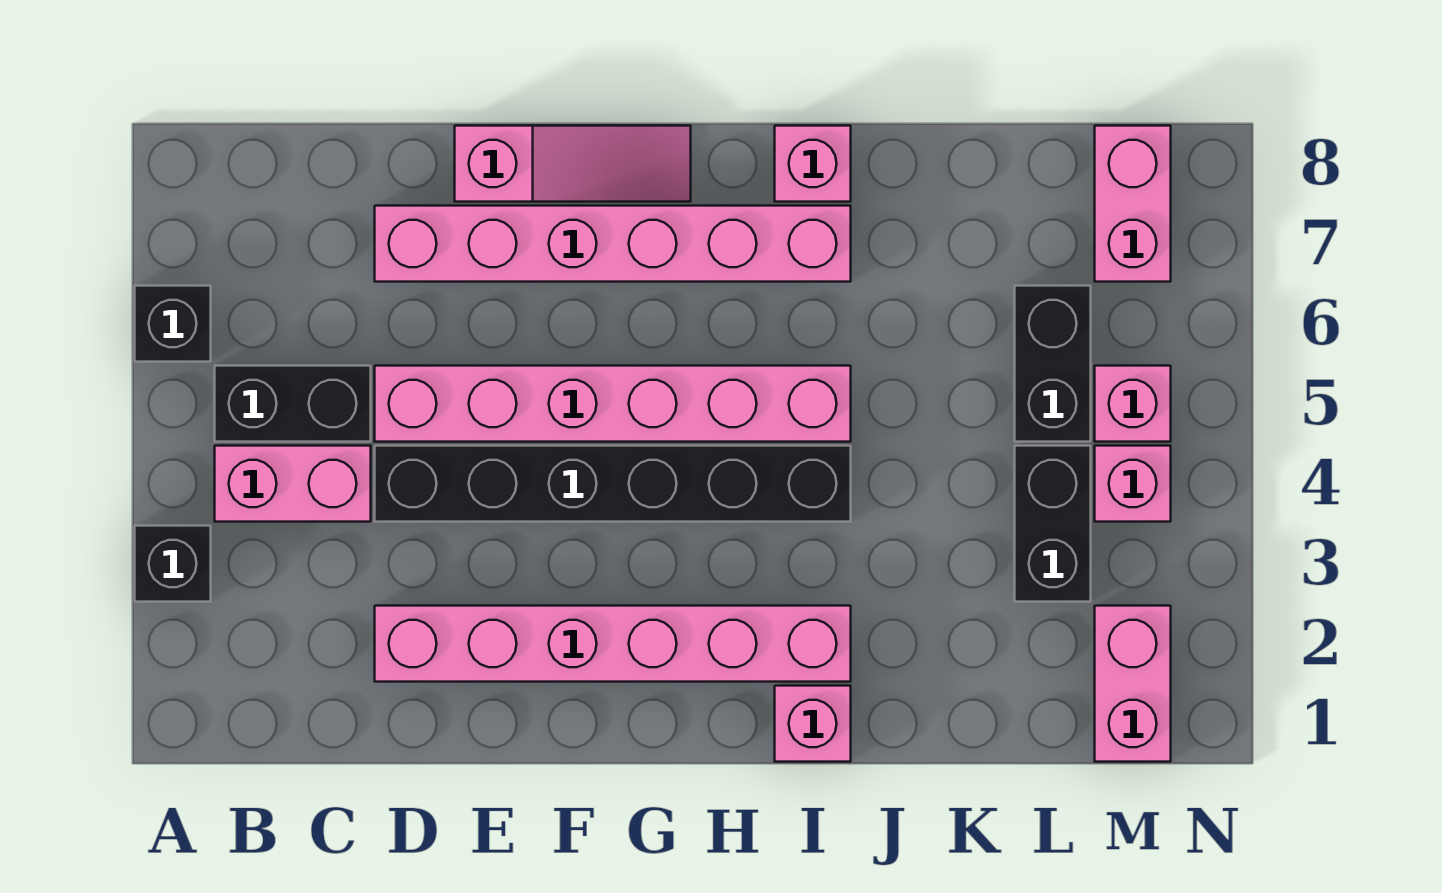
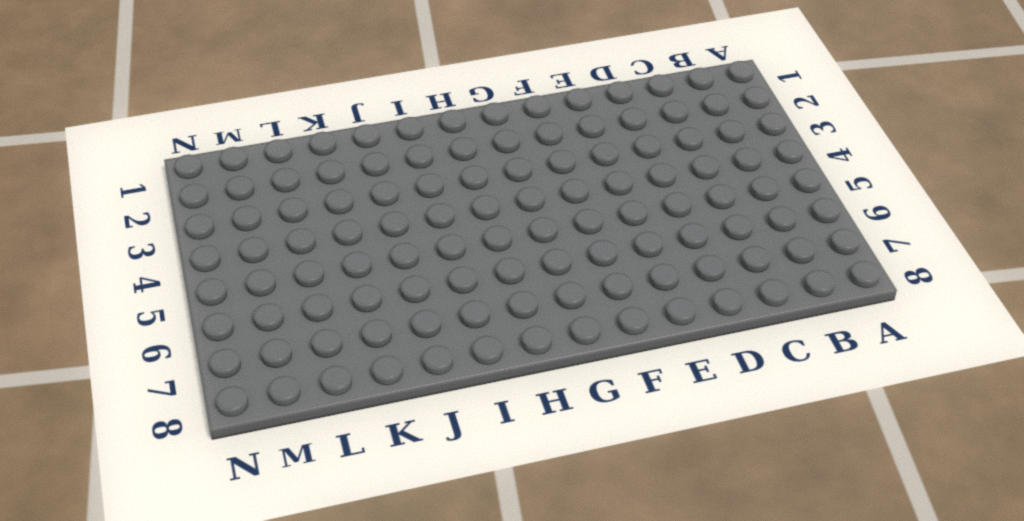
none -> black brick A3 level 1
none -> black brick A6 level 1
none -> pink brick B4:C4 level 1

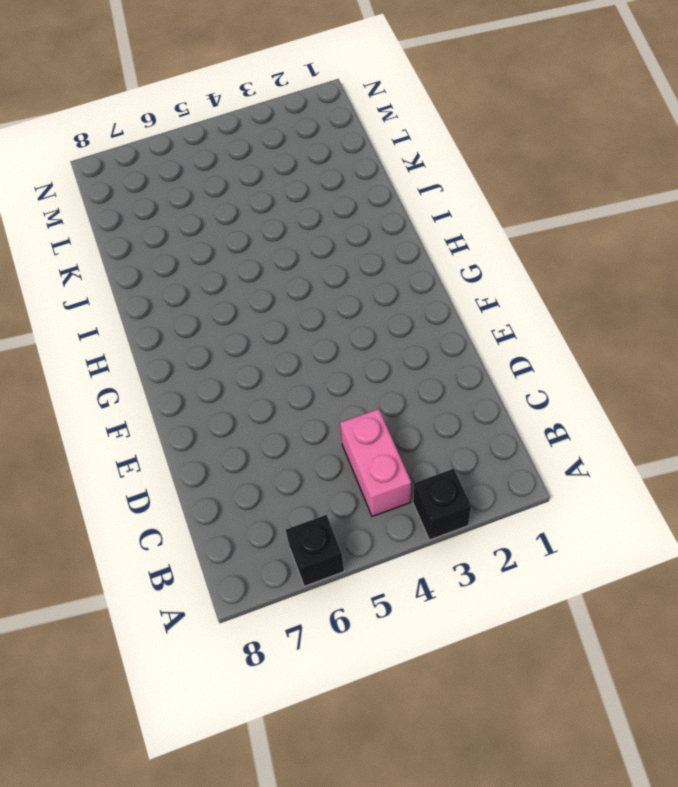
none -> black brick B5:C5 level 1
none -> pink brick D2:I2 level 1
none -> black brick D4:I4 level 1

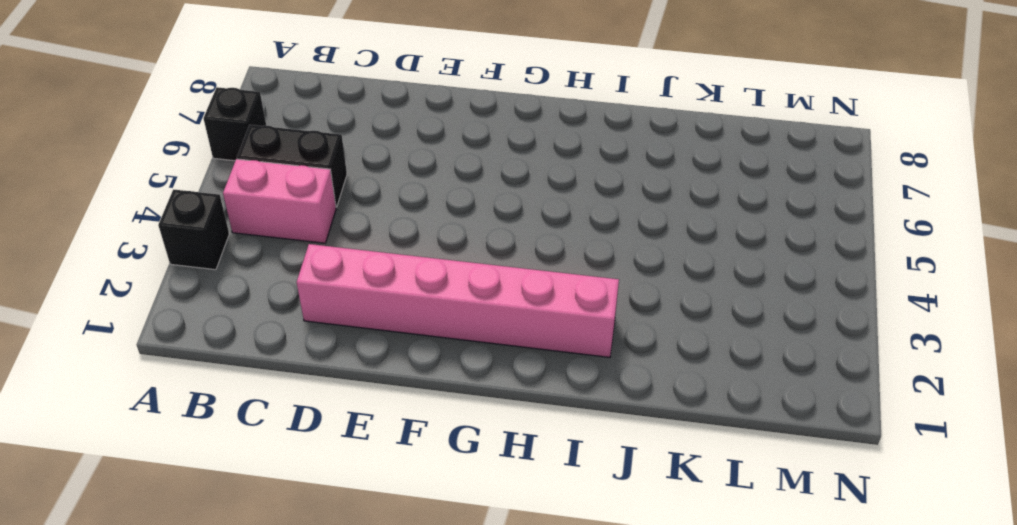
none -> black brick D4:I4 level 1
none -> pink brick D5:I5 level 1
none -> pink brick D7:I7 level 1

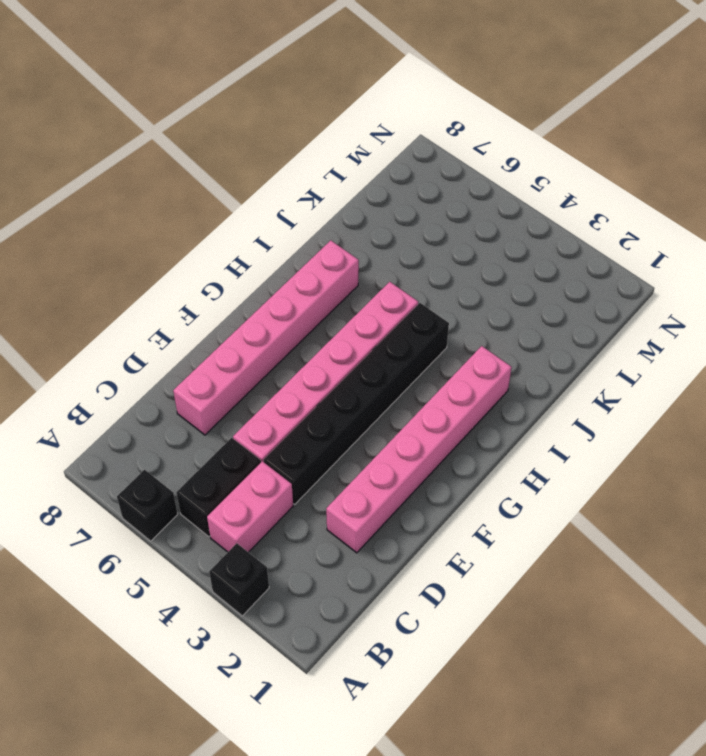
none -> pink slope E8:G8 level 1 top E
none -> pink brick I1 level 1
none -> pink brick I8 level 1

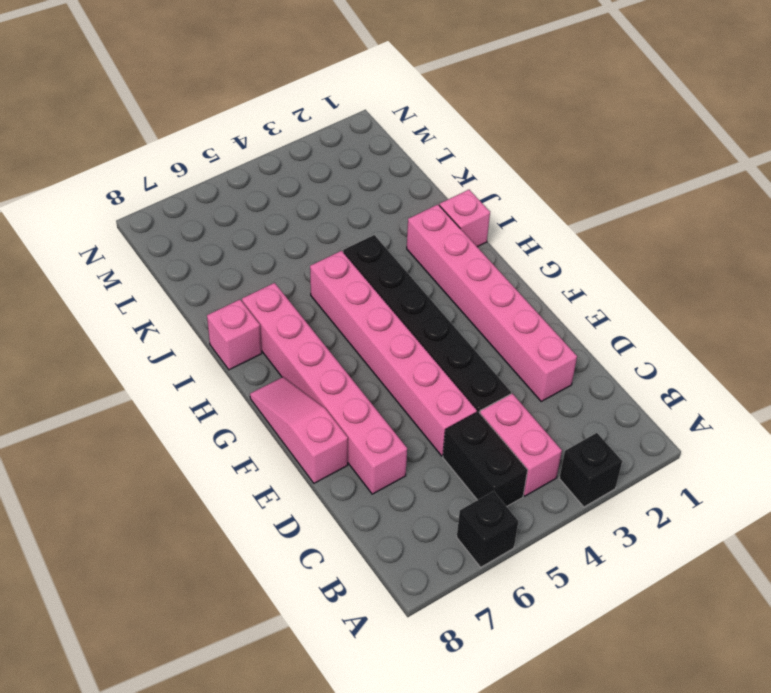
none -> black brick L3:L4 level 1
none -> black brick L5:L6 level 1
none -> pink brick M1:M2 level 1

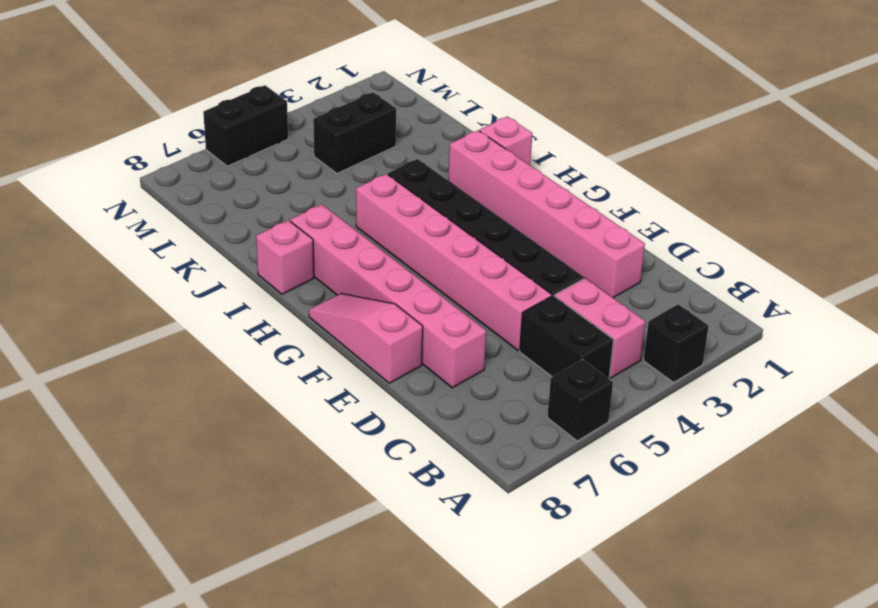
black brick N5:N6 level 1 -> black brick L5:L6 level 1
none -> pink brick M1:M2 level 1
none -> pink brick M4 level 1
none -> pink brick M5 level 1

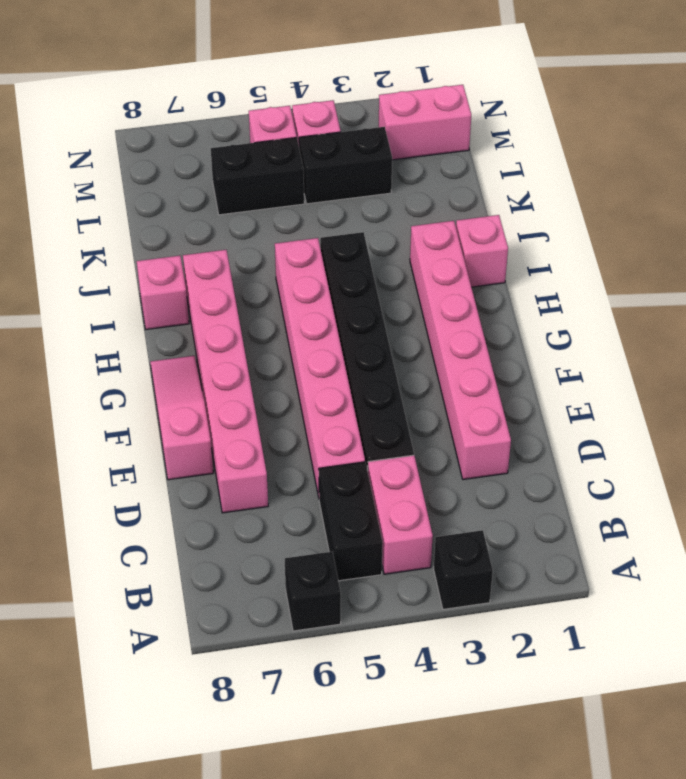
none -> pink brick M7:M8 level 1

